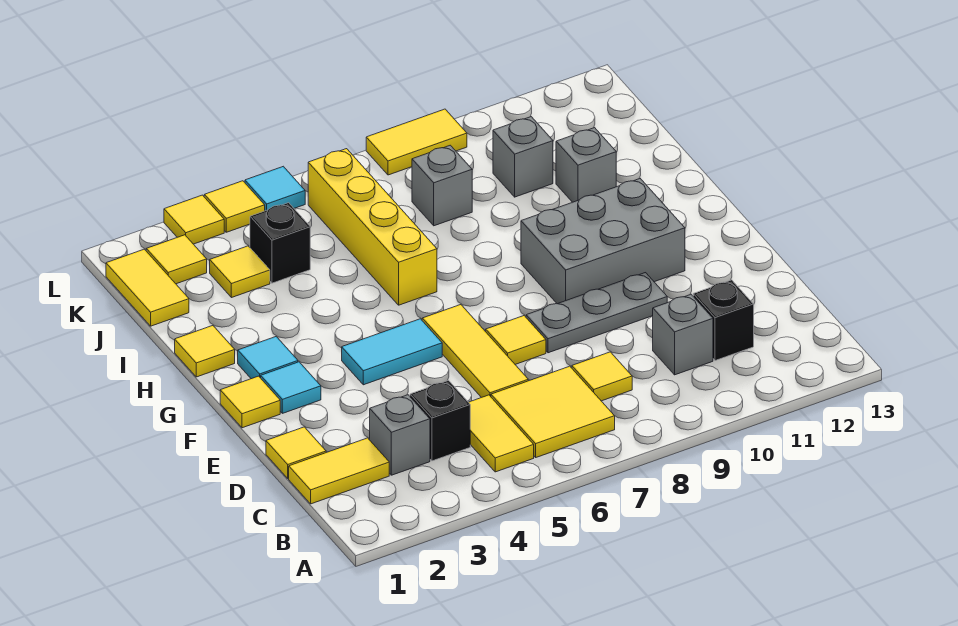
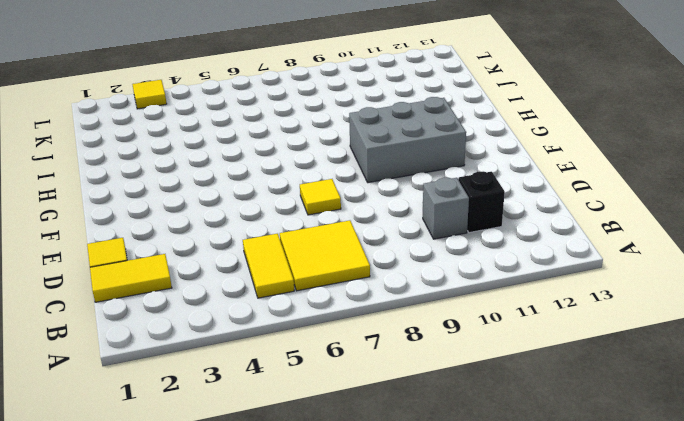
none -> grey brick C3 level 1
none -> black brick C4 level 1
none -> yellow tile C8 level 1
none -> yellow tile D6:F6 level 1

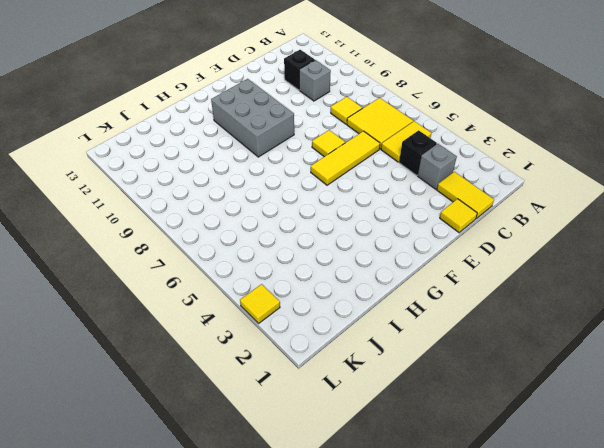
none -> grey plate E8:E10 level 1
none -> yellow tile F1 level 1
none -> cyan tile F2 level 1
none -> cyan tile F4:F5 level 1

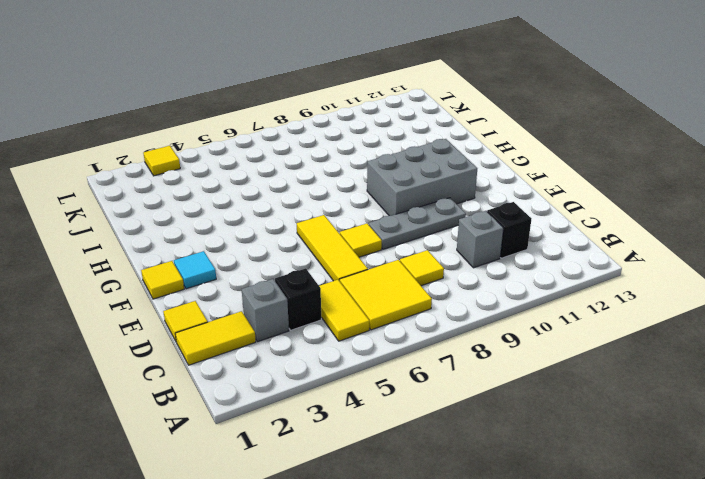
none -> cyan tile F4:F5 level 1
none -> cyan tile G2 level 1
none -> yellow tile H1 level 1
none -> yellow brick H6:K6 level 1

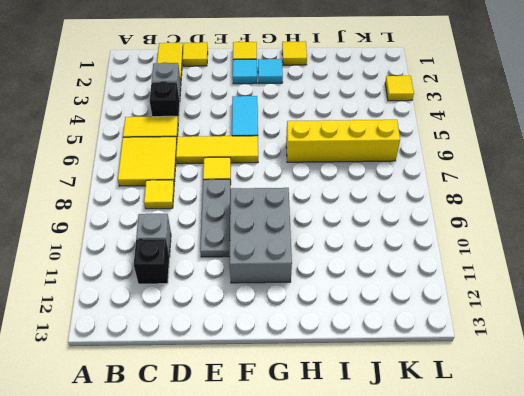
none -> grey brick I11 level 1
none -> yellow tile J1:K1 level 1
none -> yellow tile J3 level 1
none -> black brick J4 level 1

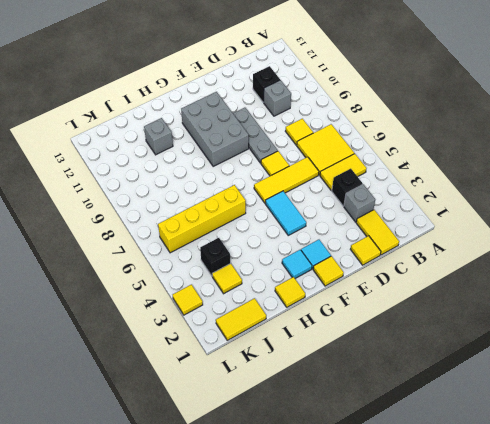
none -> grey brick J8 level 1
none -> grey brick J10 level 1
none -> yellow tile K2 level 1
none -> yellow tile L4 level 1

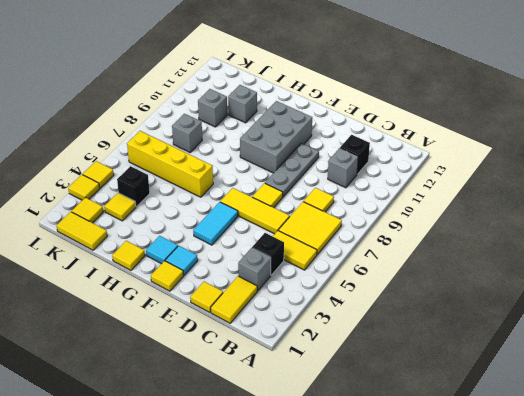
none -> cyan tile L5 level 1
none -> yellow tile L8:L9 level 1

